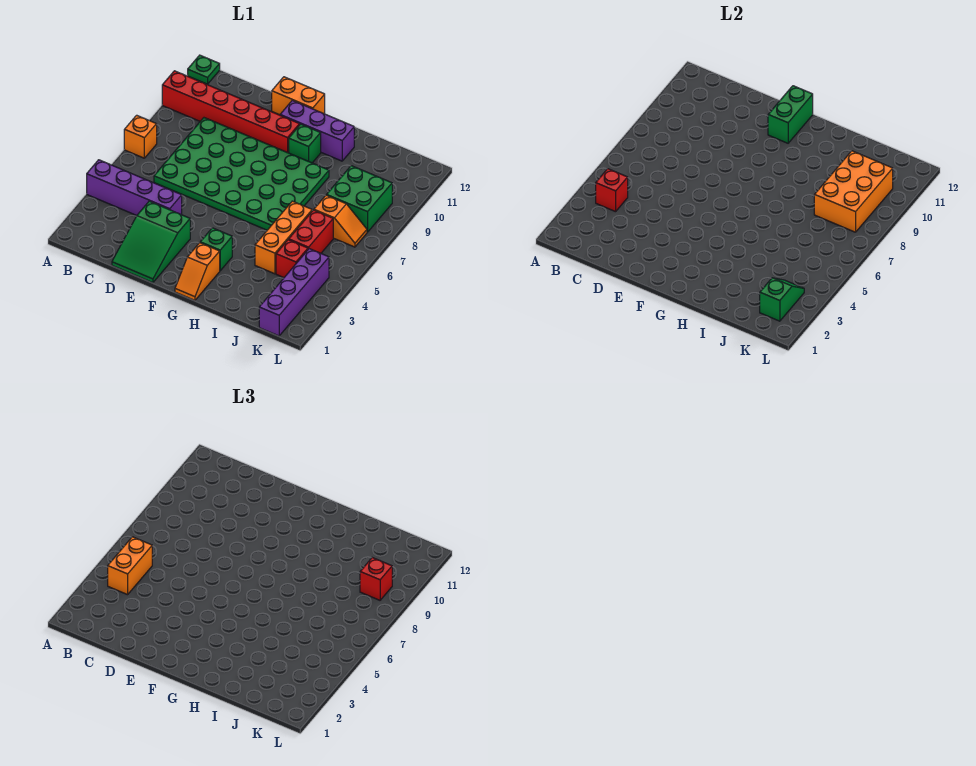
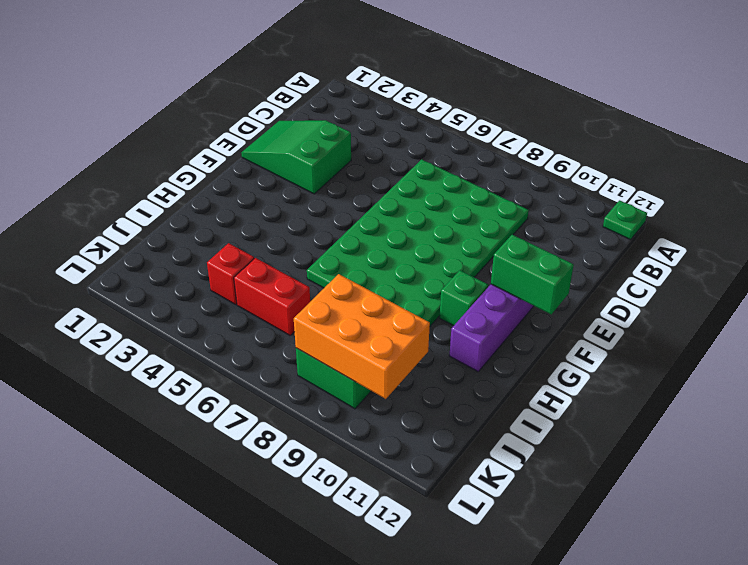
none -> purple brick A4:D4 level 1
none -> orange brick A7 level 1
none -> red brick A10:F10 level 1

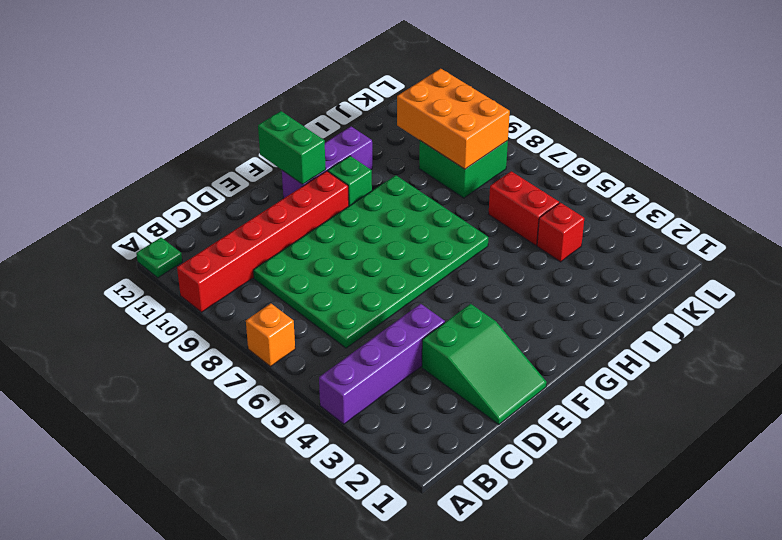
none -> orange brick E12:F12 level 1
none -> orange slope G1:G2 level 1 top 2
none -> green brick G3 level 1

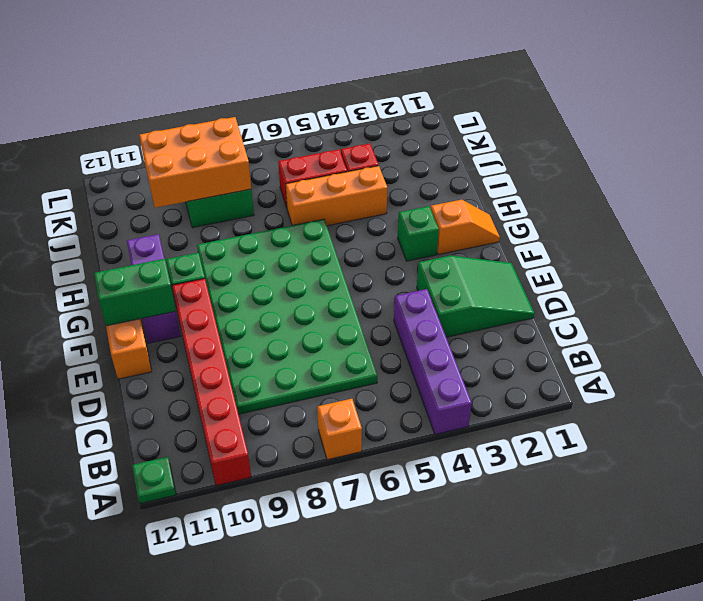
none -> orange slope J7:K7 level 1 top J
none -> purple brick K1:K4 level 1
none -> red brick B4 level 2

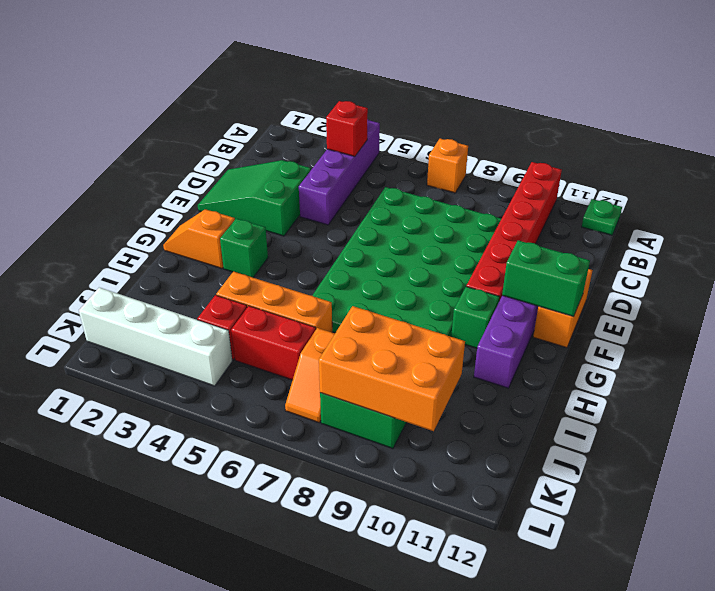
white brick K1:K4 level 1 -> purple brick K1:K4 level 1
none -> green slope K2:K3 level 2 top 2
none -> orange brick B4:B5 level 3
none -> red brick K9 level 3

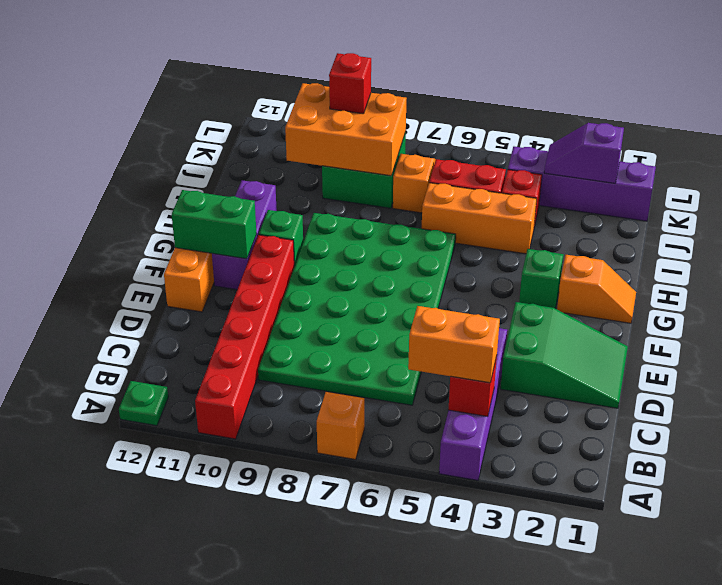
purple slope K2:K3 level 2 top 2 -> green slope K2:K3 level 2 top 2

